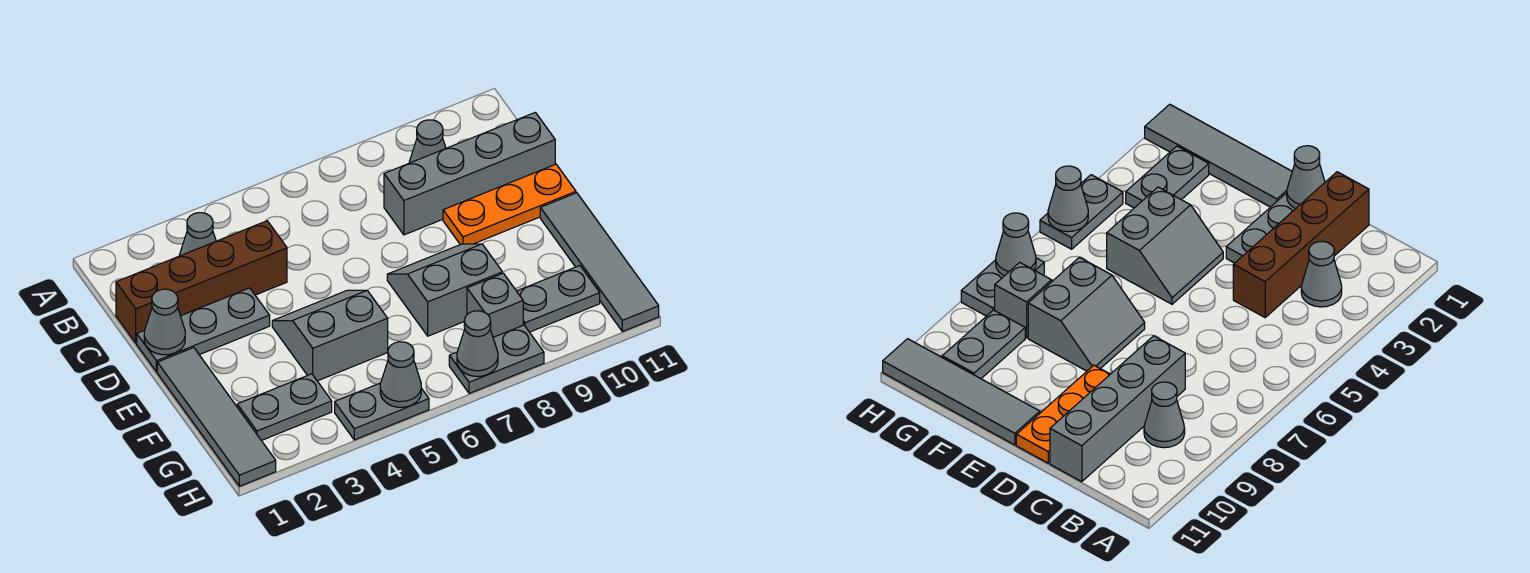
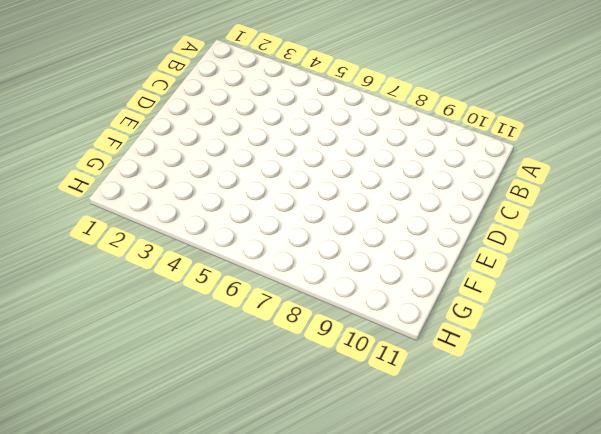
none -> grey cone B3 level 1
none -> grey cone B9 level 1
none -> brown brick C1:C4 level 1

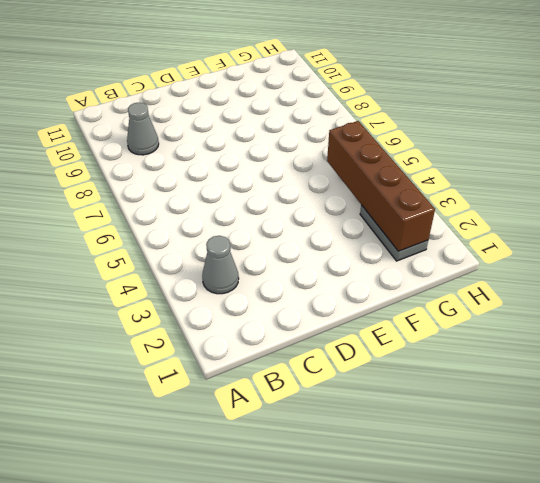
brown brick G2:G5 level 2 -> brown brick C1:C4 level 1
none -> grey brick C8:C11 level 1
none -> grey plate D1:D3 level 1
none -> orange plate D9:D11 level 1

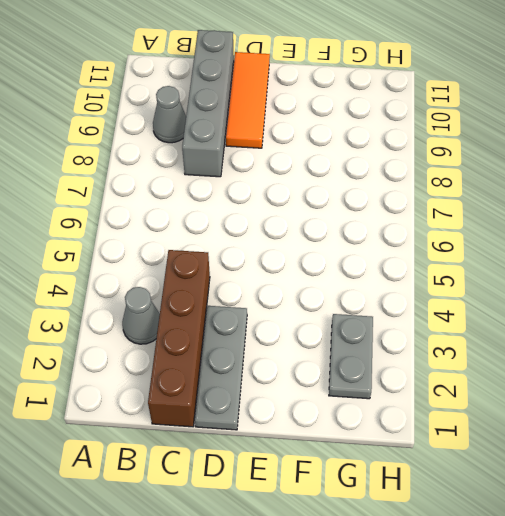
orange tile D9:D11 level 1 -> orange plate D9:D11 level 1
none -> grey tile E1:H1 level 1
none -> grey slope E4:F5 level 1 top F
none -> grey slope E7:F8 level 1 top F

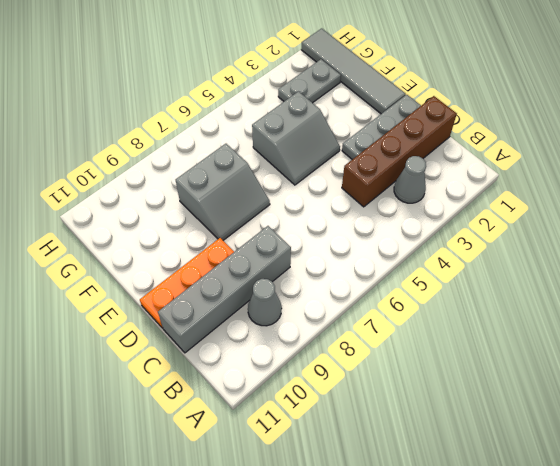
none -> grey tile E11:H11 level 1
none -> grey brick G8 level 1
none -> grey plate G9:G10 level 1

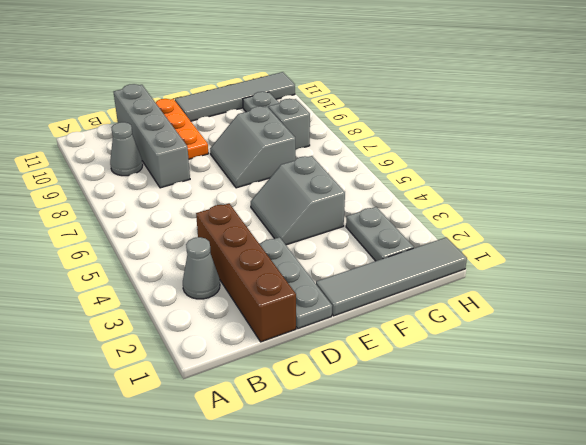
none -> grey plate H4:H5 level 1
none -> grey plate H7:H8 level 1
none -> grey cone D1 level 2

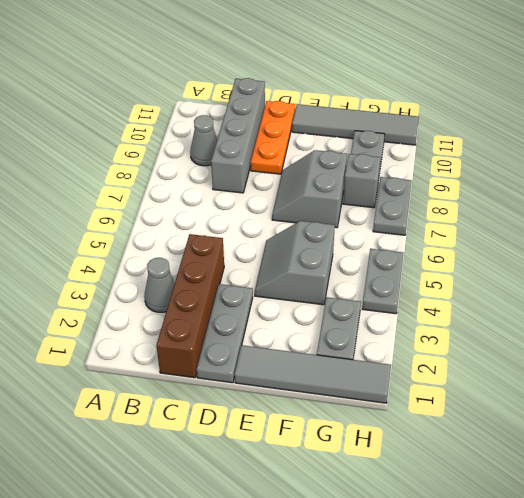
none -> grey cone D1 level 2
none -> grey cone H5 level 2
none -> grey cone H7 level 2

